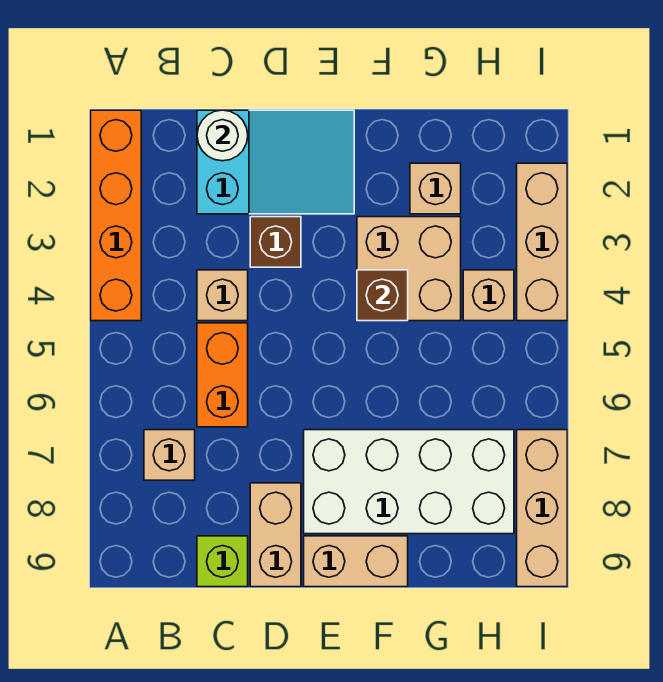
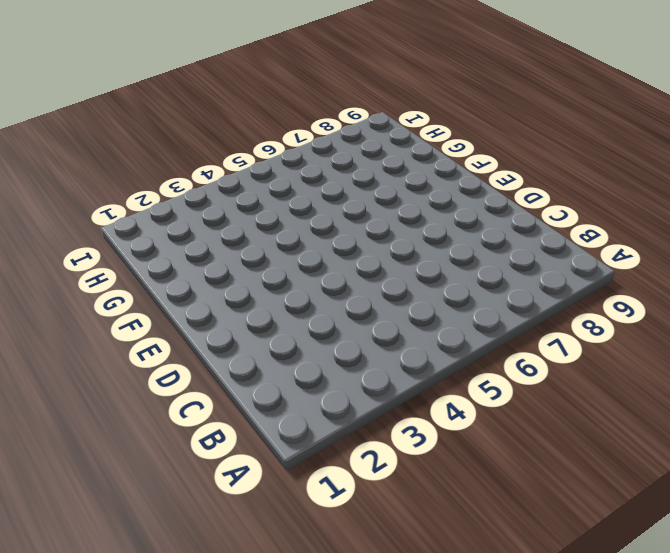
none -> orange brick A1:A4 level 1
none -> tan brick B7 level 1
none -> cyan slope C1:E2 level 1 top C

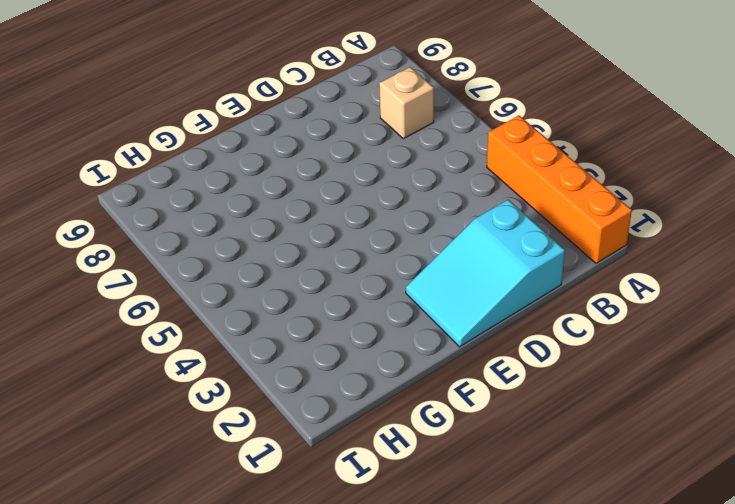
none -> tan brick C4 level 1
none -> orange brick C5:C6 level 1
none -> lime brick C9 level 1

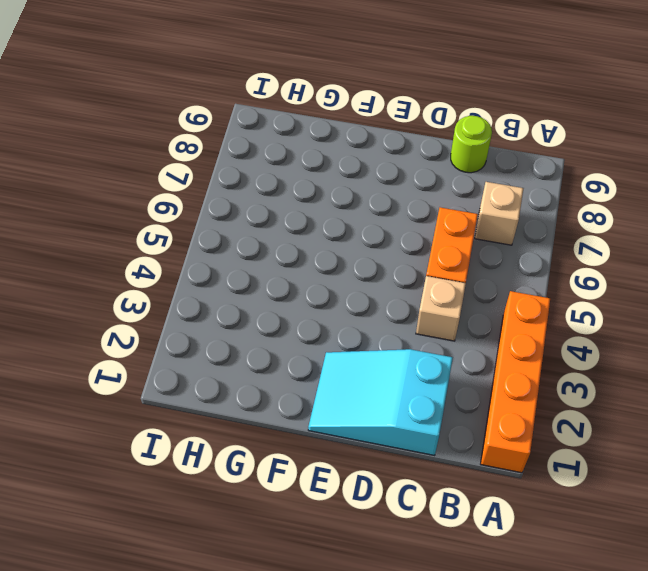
lime round brick C9 level 1 -> lime brick C9 level 1
none -> brown brick D3 level 1
none -> tan brick D8:D9 level 1
none -> white brick E7:H8 level 1

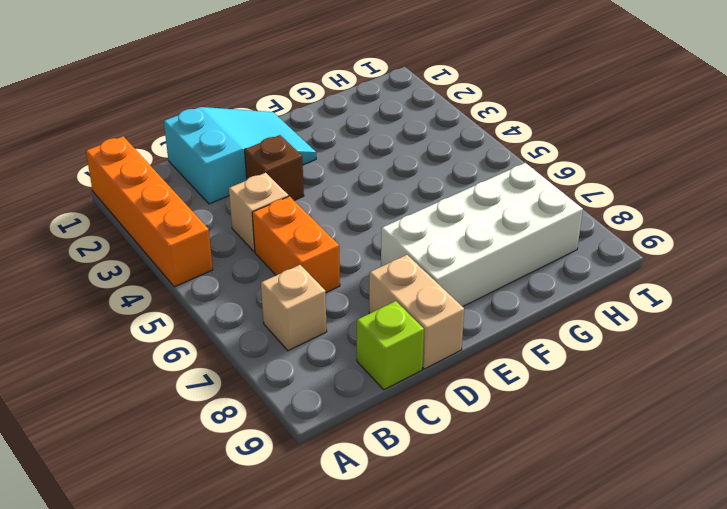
none -> tan brick E9:F9 level 1
none -> tan brick F3:G4 level 1
none -> tan brick G2 level 1

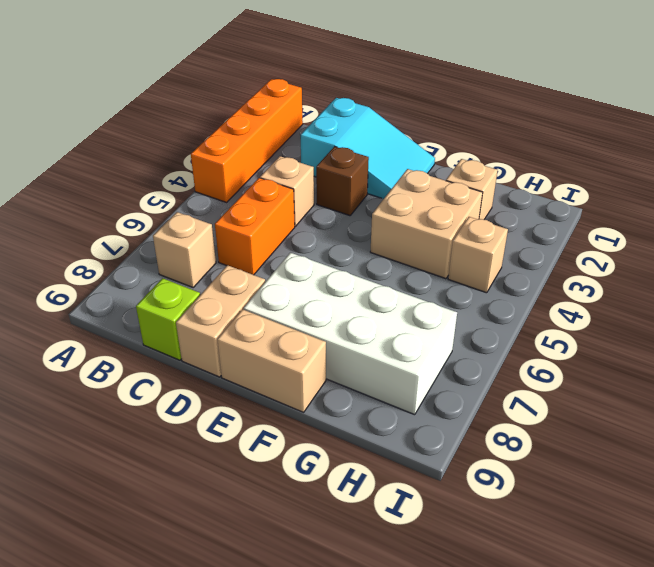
none -> tan brick I2:I4 level 1
none -> tan brick I7:I9 level 1
none -> white round brick C1 level 2

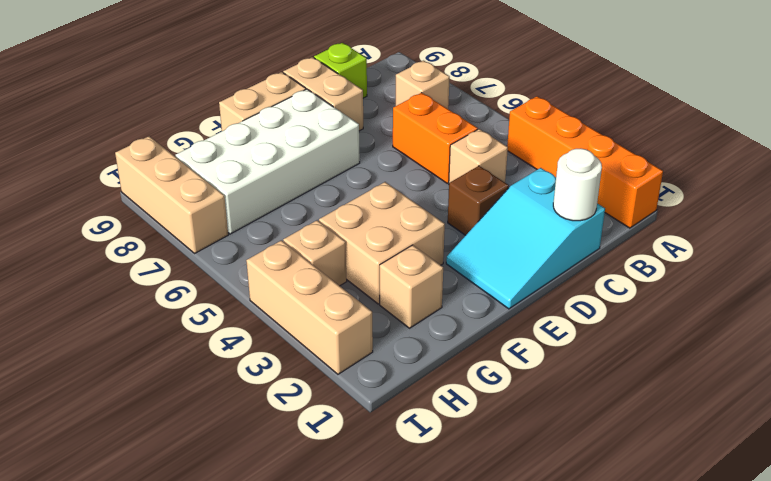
none -> brown brick F4 level 2

